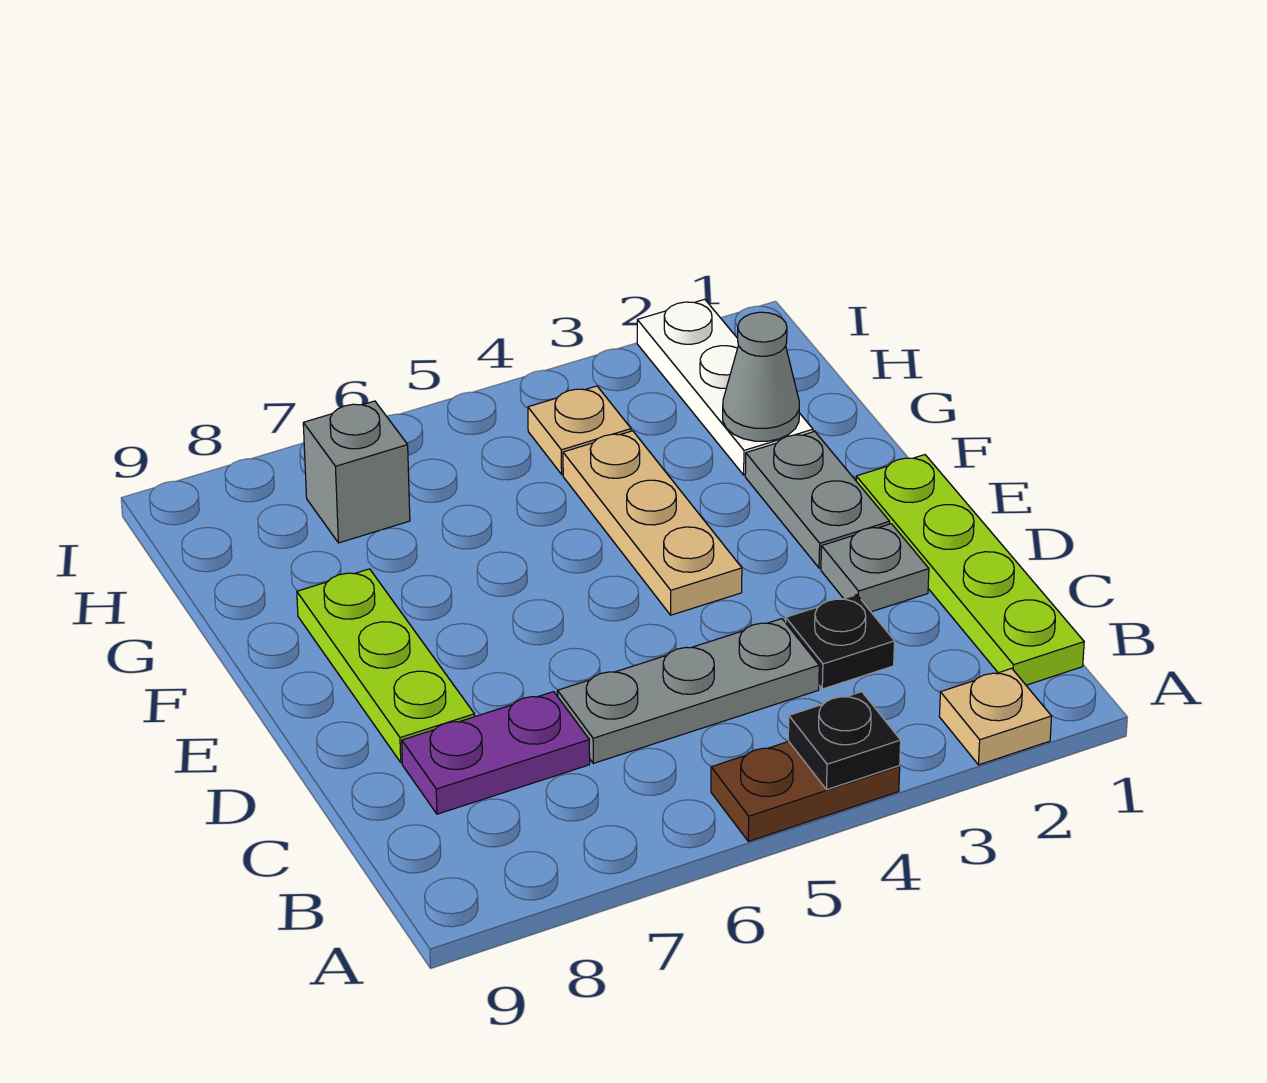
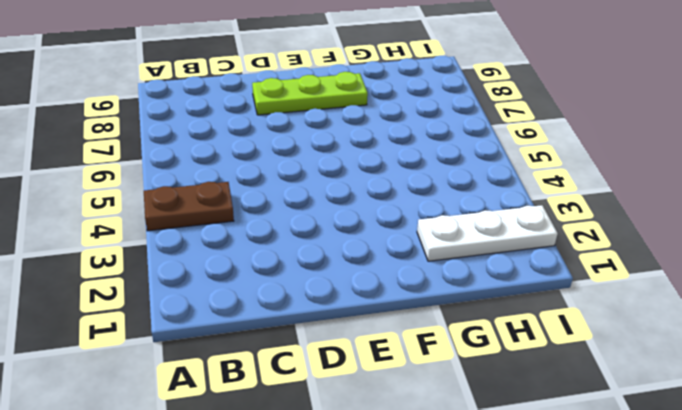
brown plate A4:B4 level 1 -> brown plate A4:A5 level 1
none -> tan plate A2 level 1
none -> lime plate B1:E1 level 1
none -> black plate C3 level 1

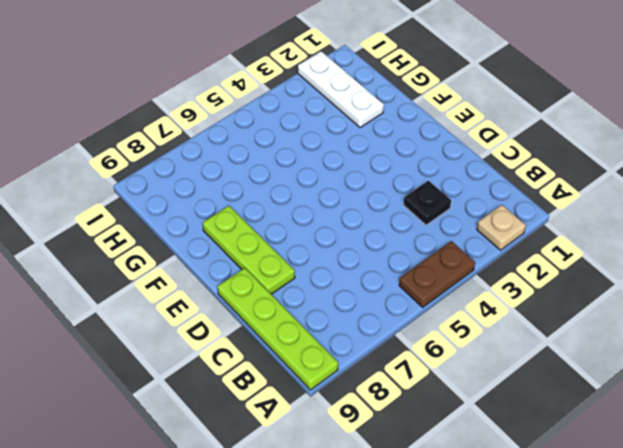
lime plate A9:D9 level 1 -> lime plate B1:E1 level 1
none -> grey plate C4:C6 level 1
none -> purple plate C7:C8 level 1
none -> grey plate D2 level 1

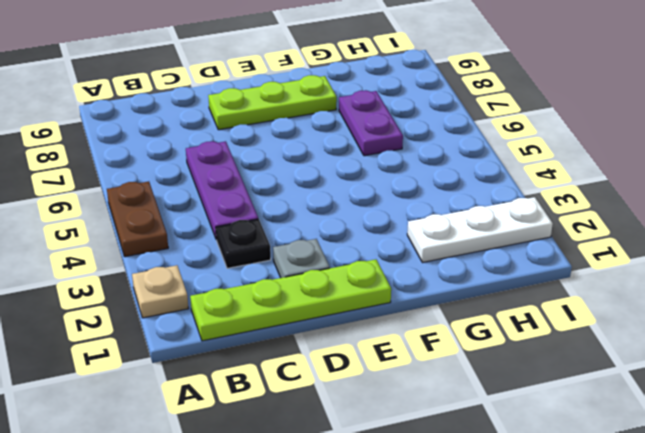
purple plate C4:C6 level 1 -> grey plate C4:C6 level 1
purple plate G6:G7 level 1 -> purple plate C7:C8 level 1
none -> grey plate E2:F2 level 1
none -> tan plate E4:G4 level 1
none -> tan plate H4 level 1

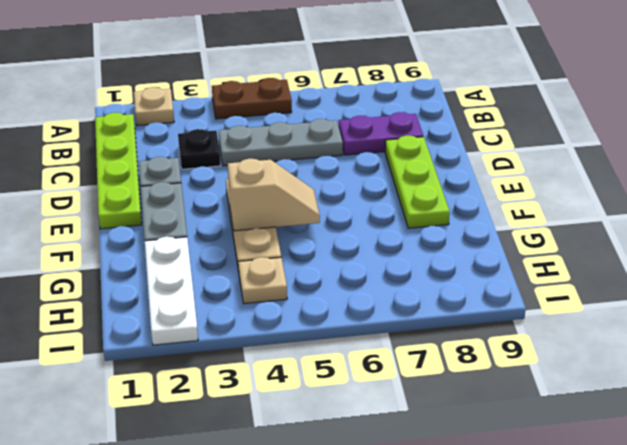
tan slope F4:F5 level 2 top 4 -> none
none -> grey brick H7 level 1
none -> black plate A4 level 2
none -> grey cone G2 level 2

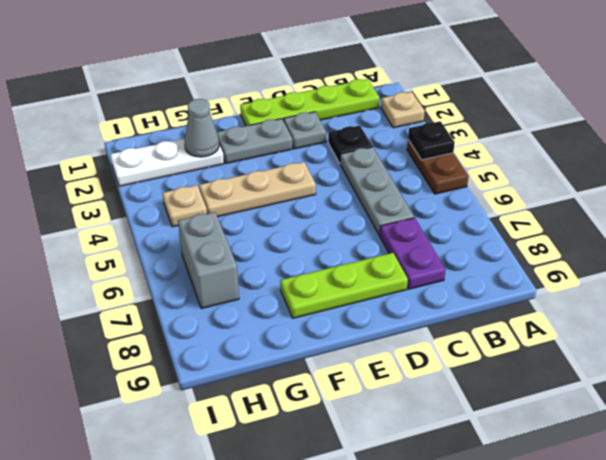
grey brick H6:H7 level 1 -> grey brick H7 level 1

